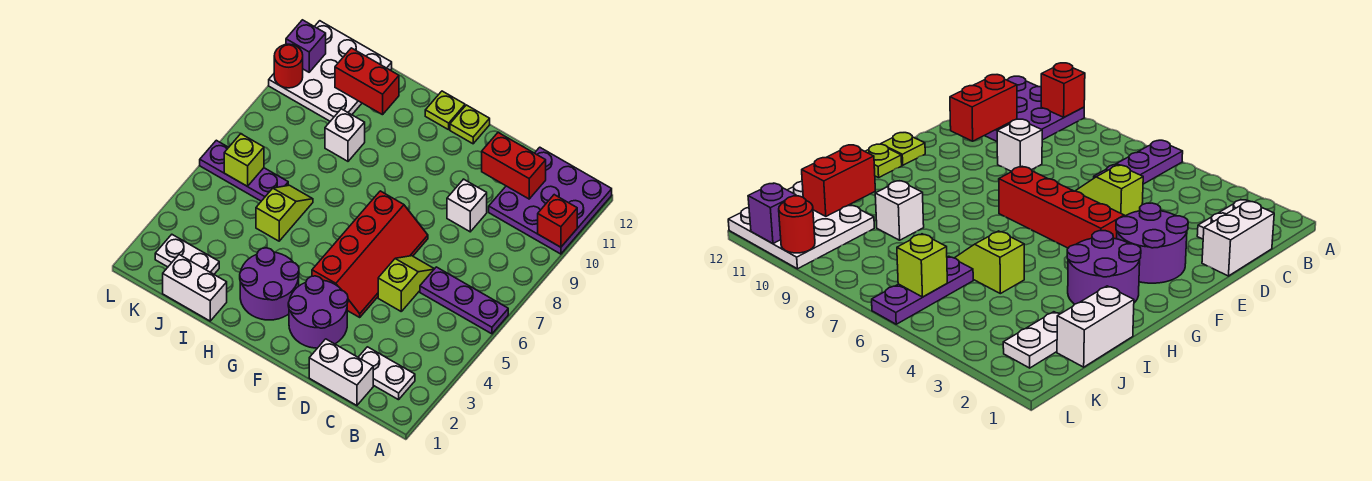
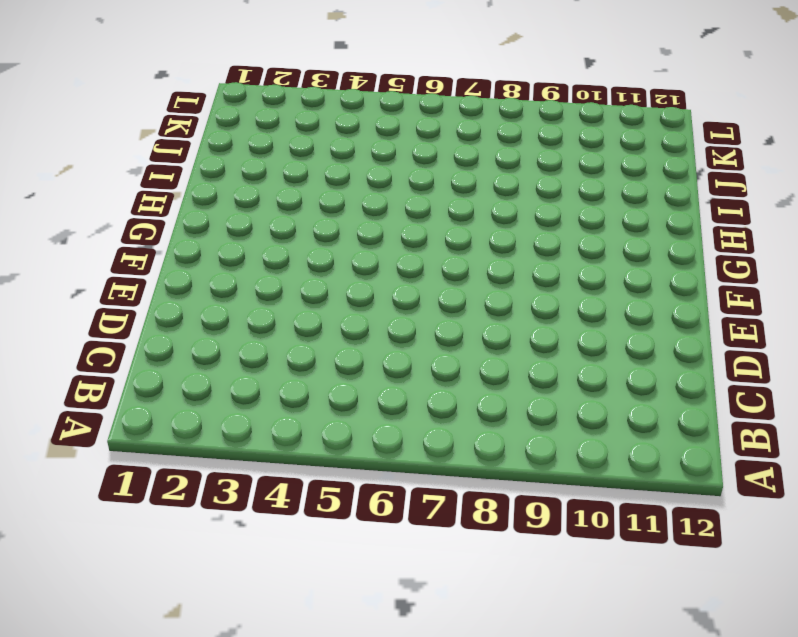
none -> purple plate A6:C6 level 1
none -> purple plate A10:C12 level 1
none -> white plate B2:C2 level 1

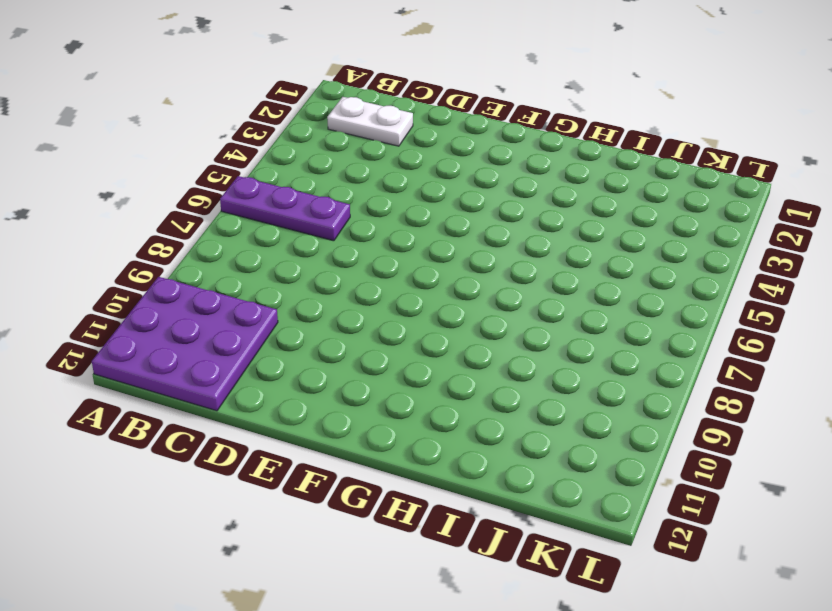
none -> white brick C1:D1 level 1
none -> lime slope D5:D6 level 1 top 5
none -> white brick D9 level 1

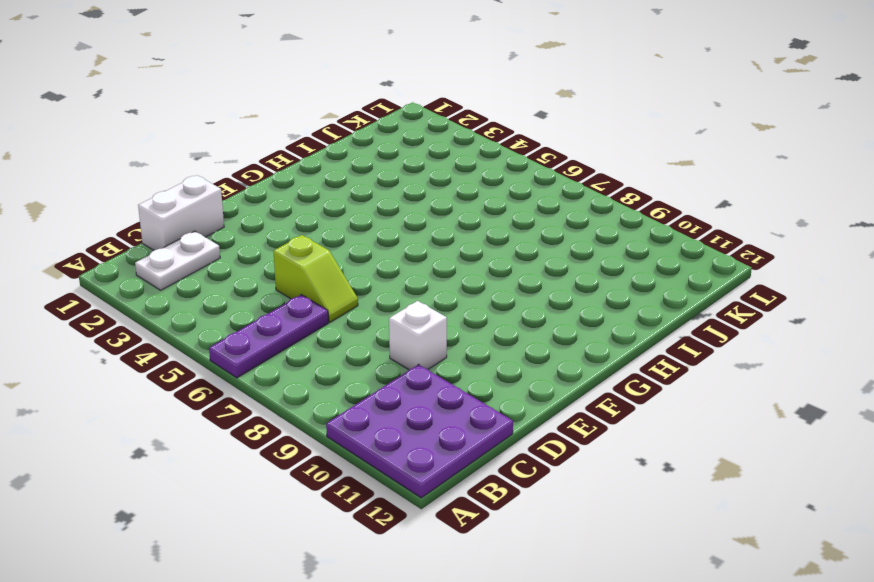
none -> purple round brick E2:F3 level 1
none -> red slope E4:F7 level 1 top F
none -> lime plate F12 level 1

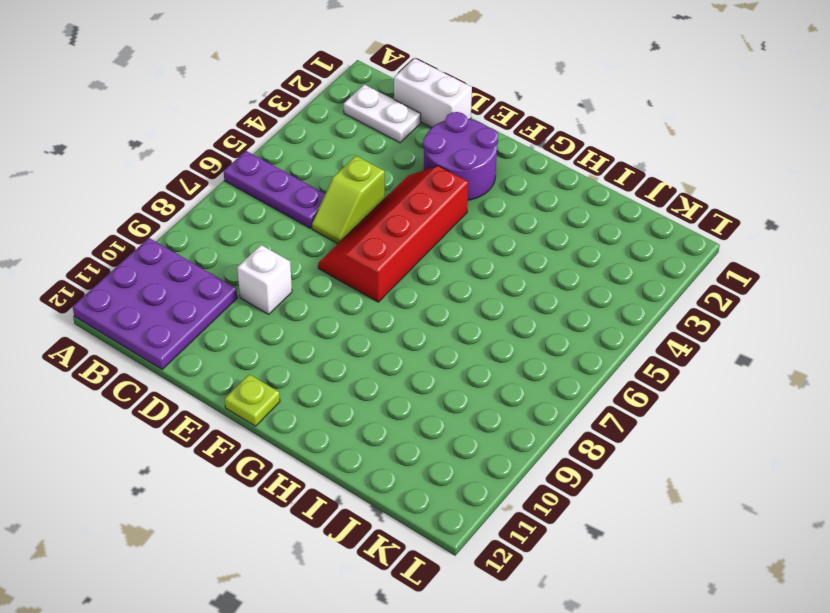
none -> purple round brick G2:H3 level 1
none -> lime plate G12 level 1
none -> white brick I1:J1 level 1

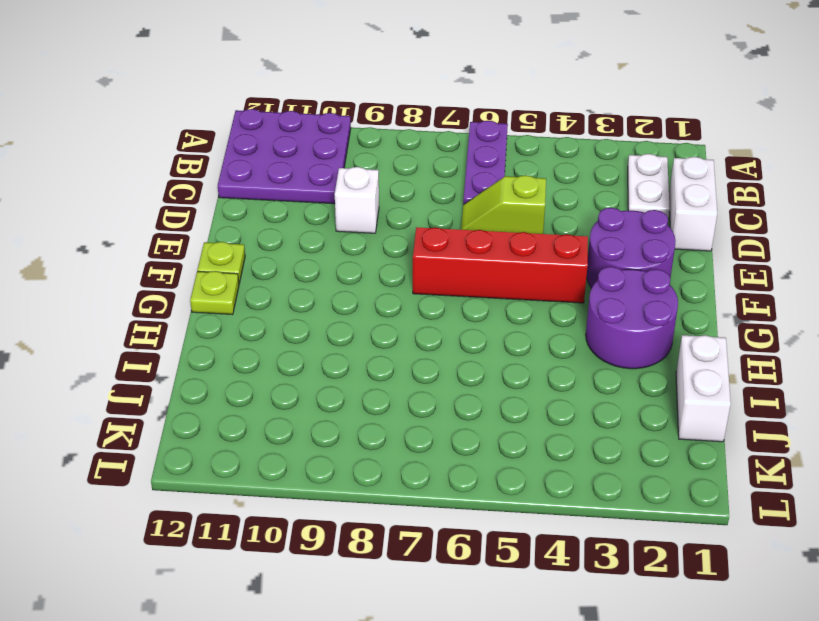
none -> lime slope I5:I6 level 1 top 5
none -> white brick I9 level 1
none -> white plate J2:K2 level 1

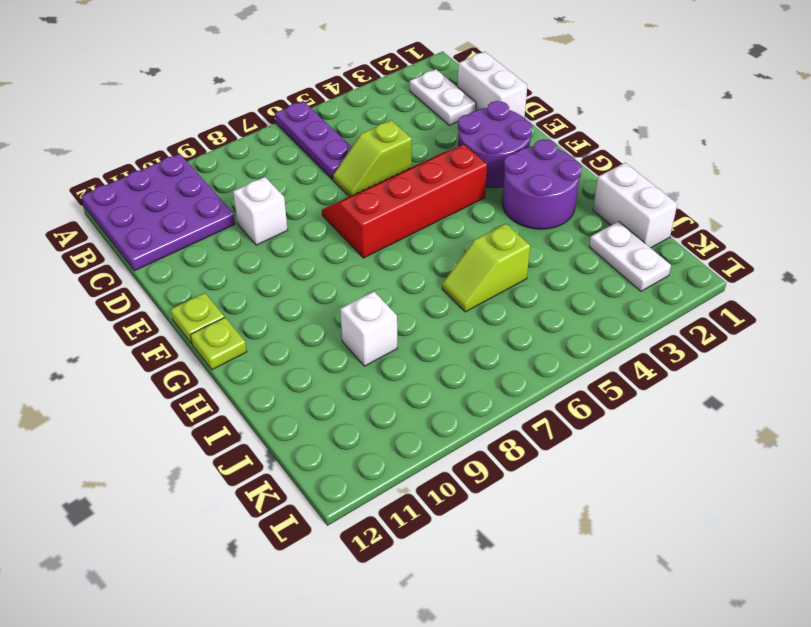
none -> purple plate J6:L6 level 1
none -> white plate J10:L12 level 1
none -> red brick A10 level 2

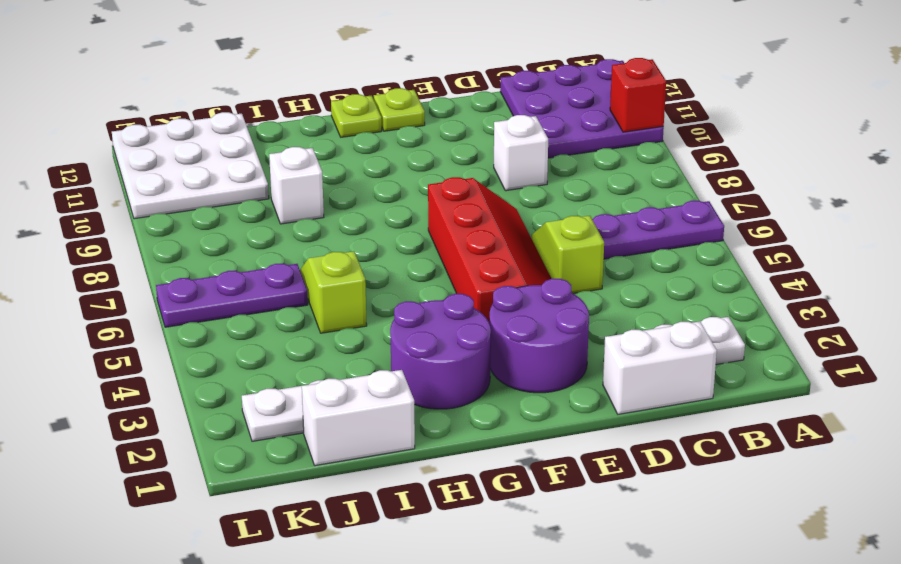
none -> red brick C11:D11 level 2
none -> red brick I11:J11 level 2
none -> lime brick K6 level 2

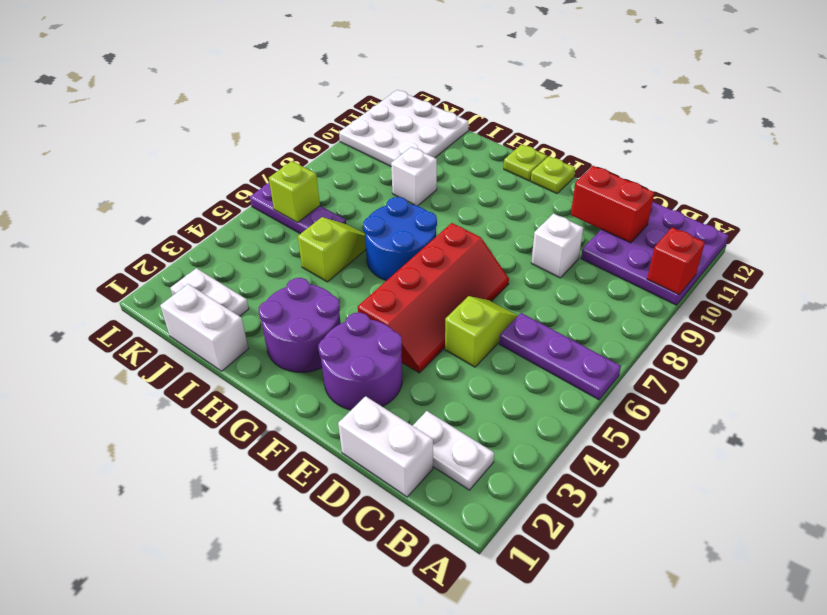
blue round brick G6:H7 level 1 -> none
none -> red brick I11:J11 level 2
none -> red round brick L10 level 2
none -> purple brick L11 level 2

